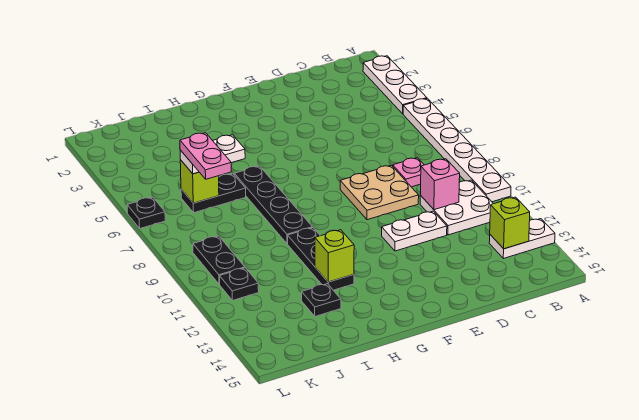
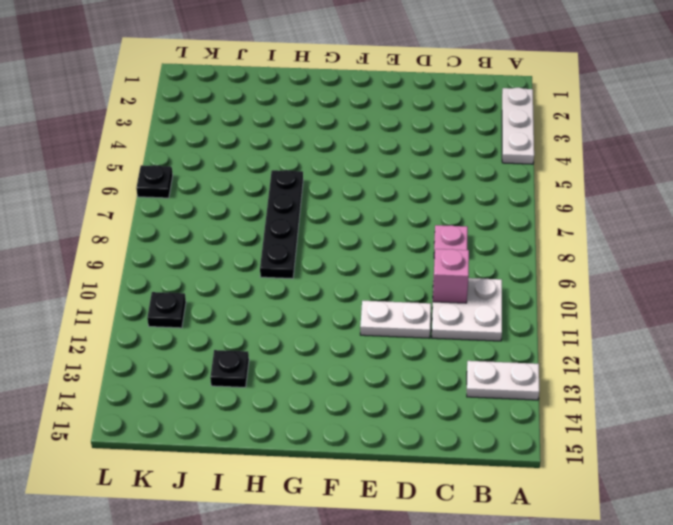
none -> white plate A5:A10 level 1
none -> tan plate D8:E9 level 1
none -> black plate H10:H12 level 1

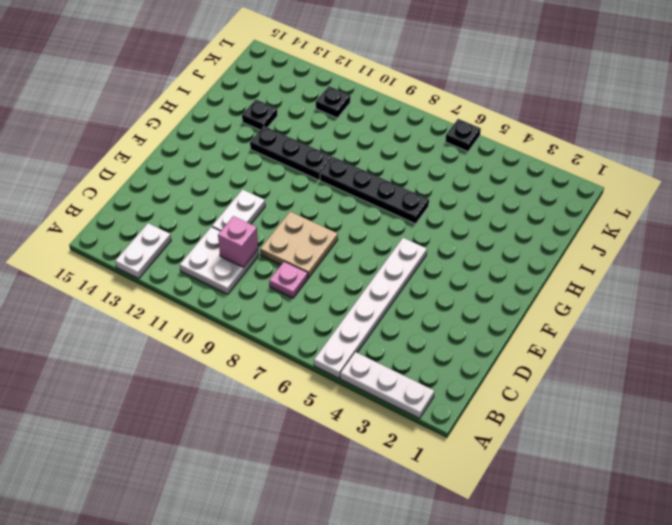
white plate A5:F5 level 1 -> white plate A5:A10 level 1
none -> black plate I6:J6 level 1
none -> black plate K9:K10 level 1
none -> lime brick B13 level 2

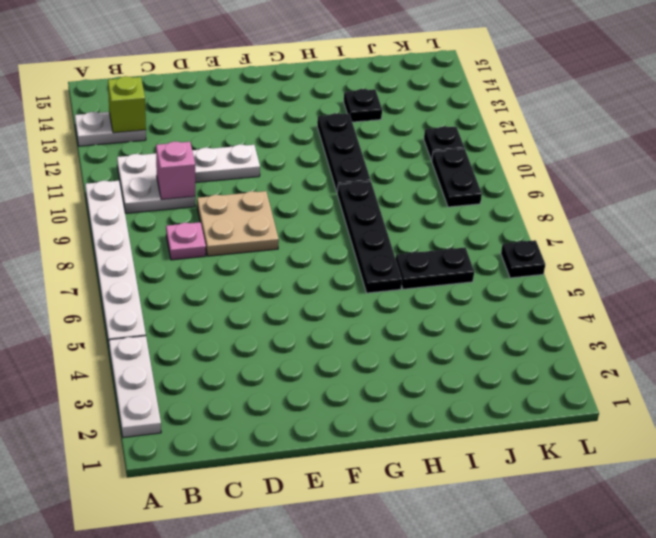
none -> lime brick H12 level 2
none -> lime brick J6 level 2
none -> white plate I6:J6 level 3

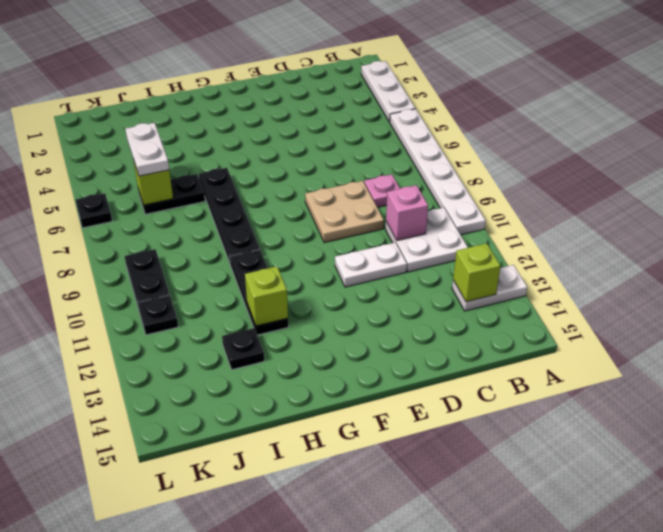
white plate J5:J6 level 3 -> white plate I6:J6 level 3
none -> pink plate J6:J7 level 4

